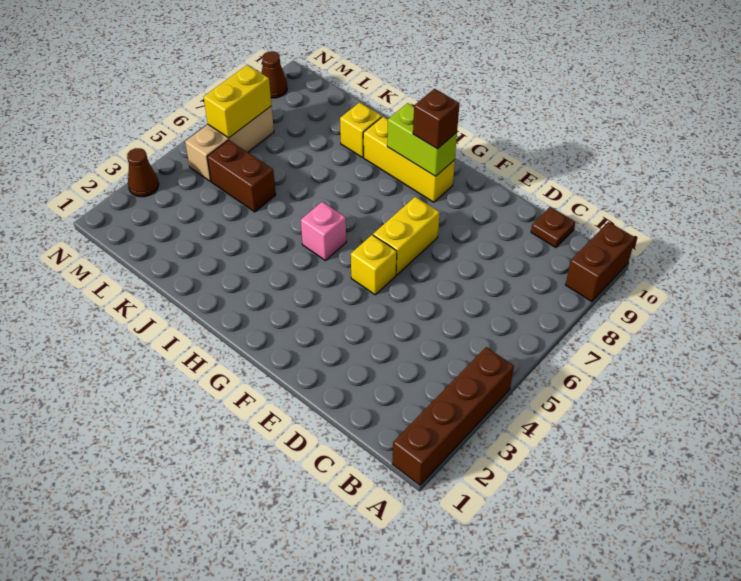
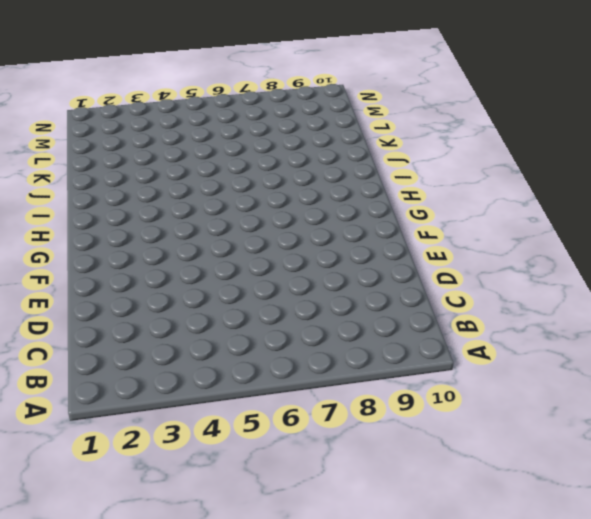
none -> brown brick A1:A4 level 1
none -> brown brick A9:A10 level 1
none -> brown plate C10 level 1

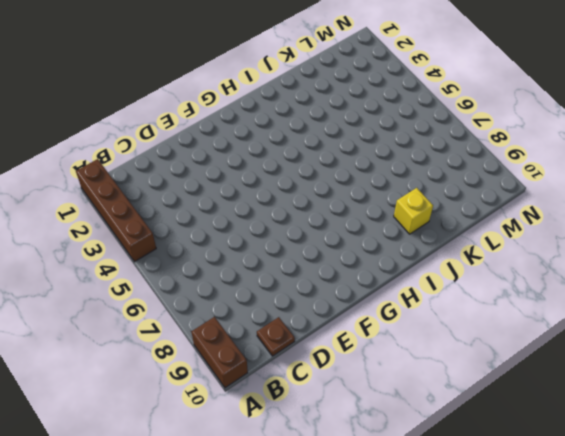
none -> yellow brick F5 level 1
none -> yellow brick F6:F7 level 1
none -> yellow brick G9:I9 level 1

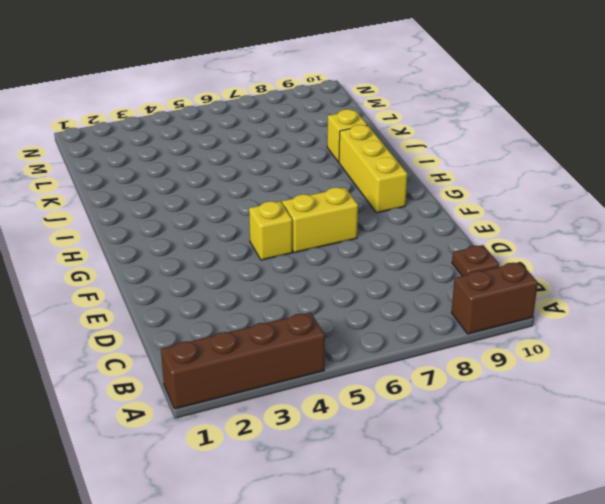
none -> pink brick H5 level 1
none -> brown brick K5:L5 level 1
none -> tan brick M5:M7 level 1

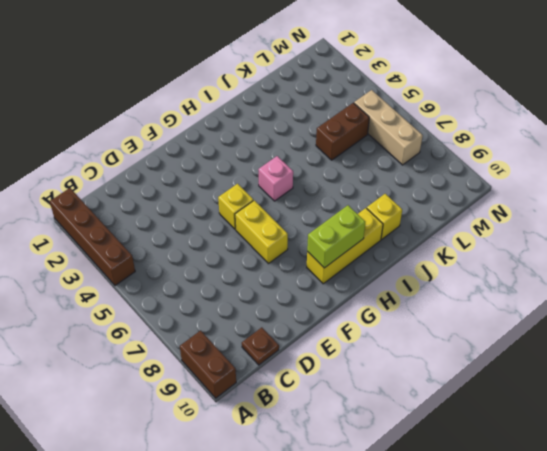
none -> brown cone N3 level 1
none -> brown cone N9 level 1
none -> yellow brick M6:M7 level 2

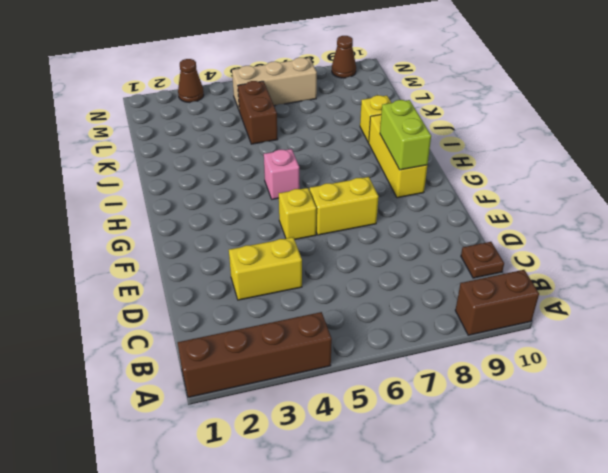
yellow brick D3:D4 level 1 -> yellow brick M6:M7 level 2
none -> brown brick G9 level 3

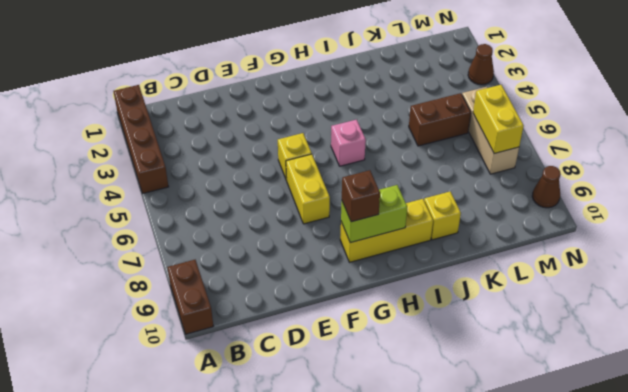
none -> brown plate C10 level 1

